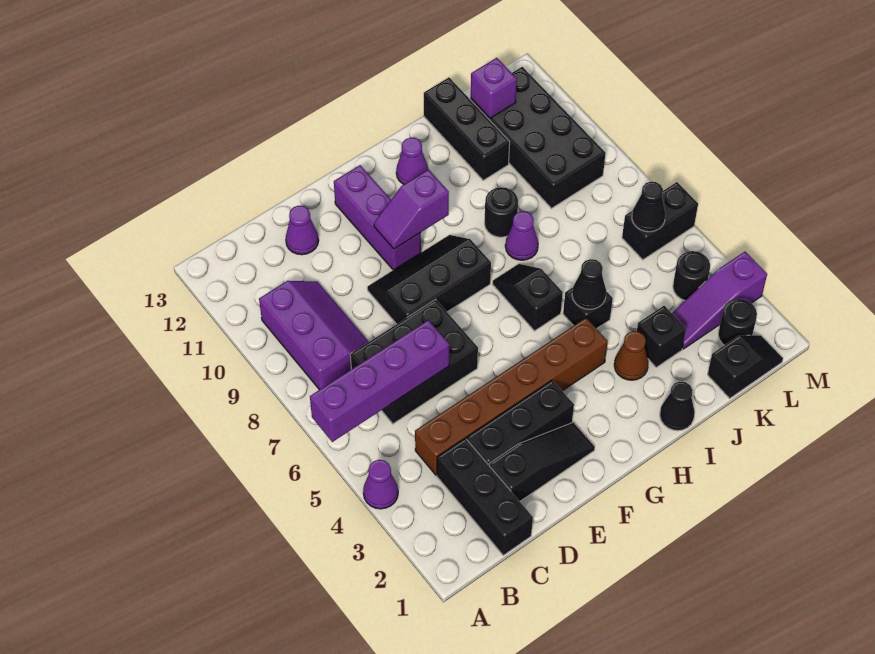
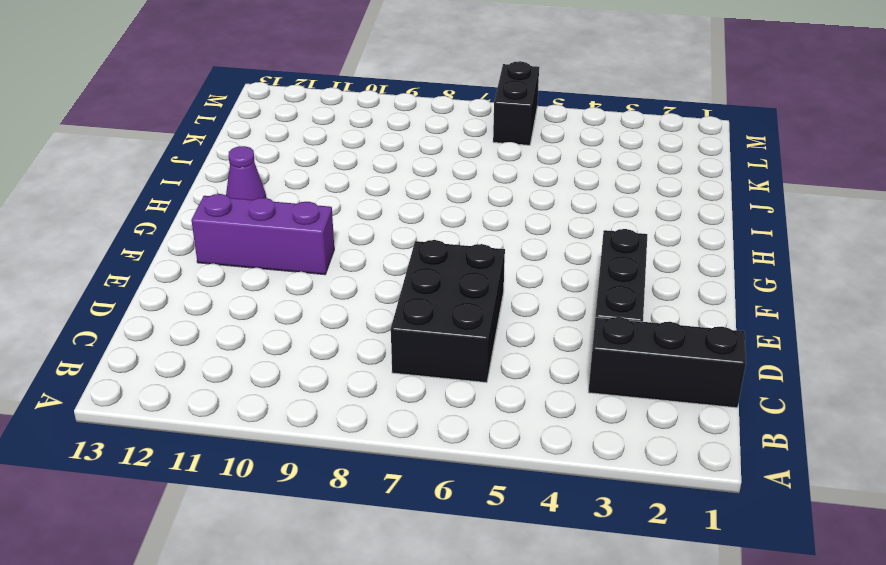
none -> purple cone A4 level 1
none -> purple slope B8:C10 level 1 top B
none -> brown brick C4:H4 level 1
none -> black slope D2:F2 level 1 top D

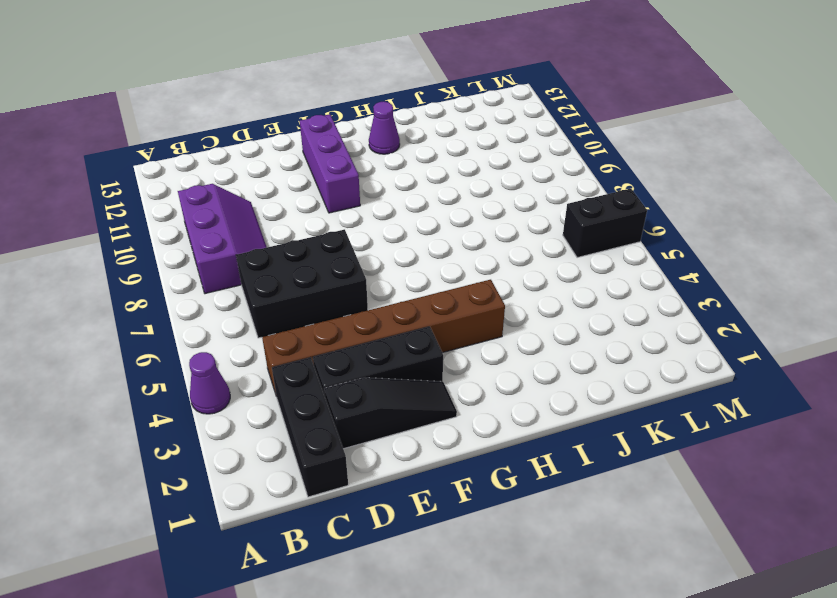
none -> purple cone D12 level 1
none -> black slope E8:G9 level 1 top 8
none -> black slope H6:H7 level 1 top 6
none -> black cone I1 level 1

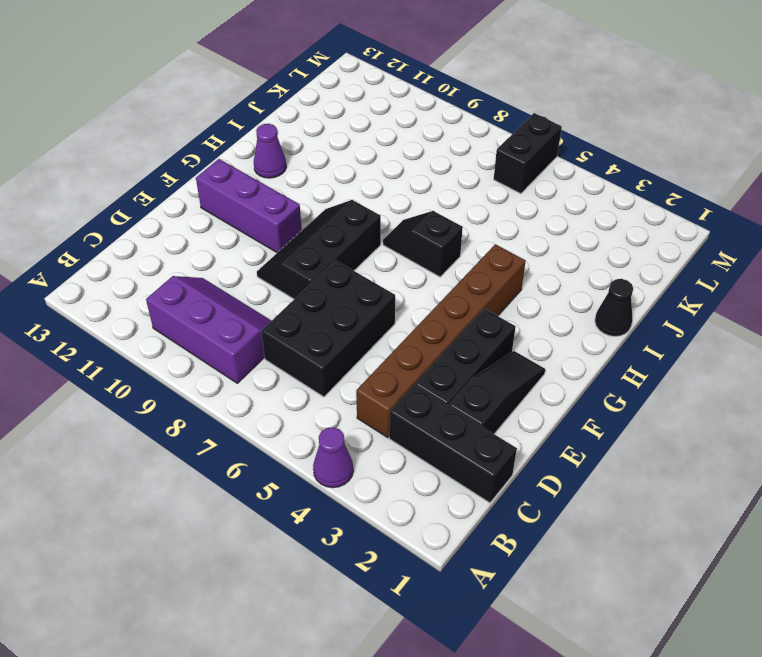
none -> purple cone D12 level 1
none -> brown cone I3 level 1
none -> black brick I5 level 1
none -> purple cone I8 level 1

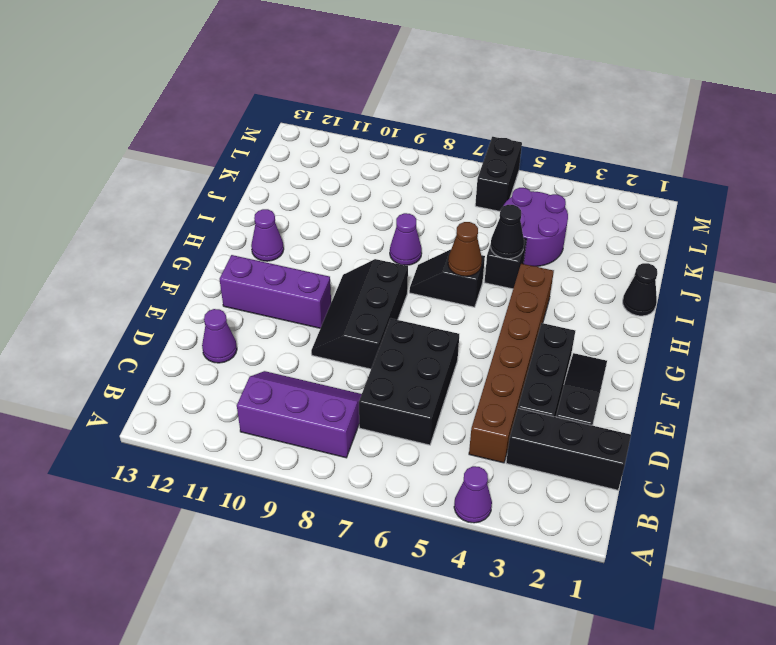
brown cone H6 level 2 -> brown cone I3 level 1
purple round brick J4:K5 level 1 -> none
none -> black round brick I9 level 1
none -> black brick J3 level 1
none -> black brick J11:J13 level 1
none -> black slope K1:L1 level 1 top K

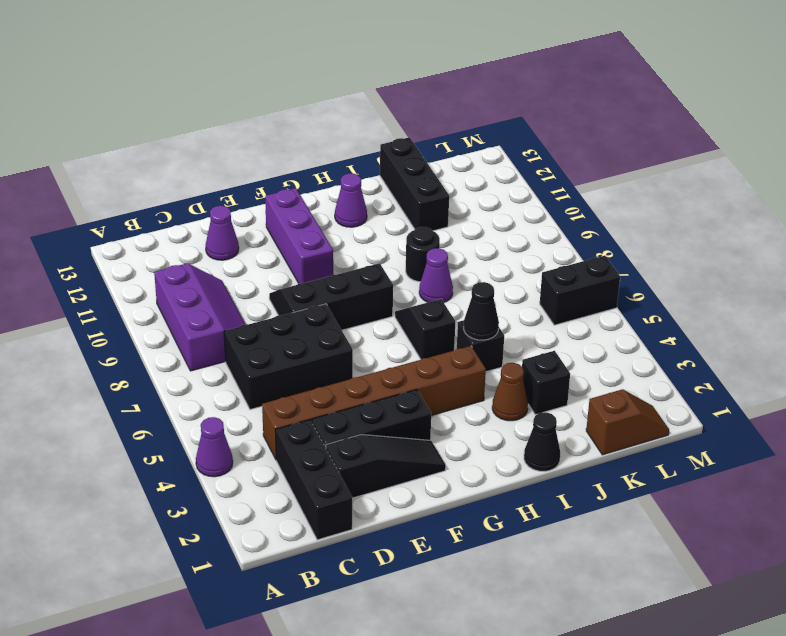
brown slope K1:L1 level 1 top K -> black slope K1:L1 level 1 top K
none -> purple slope K3:M3 level 1 top M
none -> black brick K9:L12 level 1
none -> black round brick L2 level 1
none -> black round brick L4 level 1

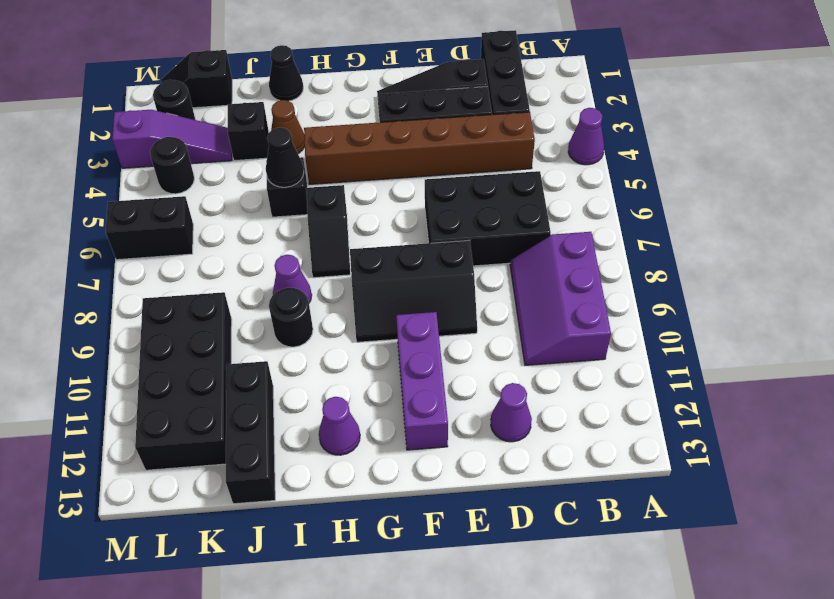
none -> purple brick A6:D6 level 2
none -> purple slope F10:G10 level 2 top G
none -> purple brick K12 level 2
none -> black cone L6 level 2

